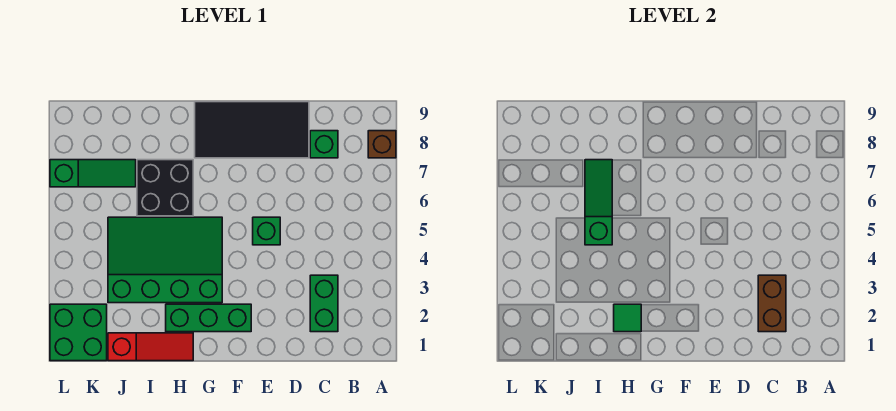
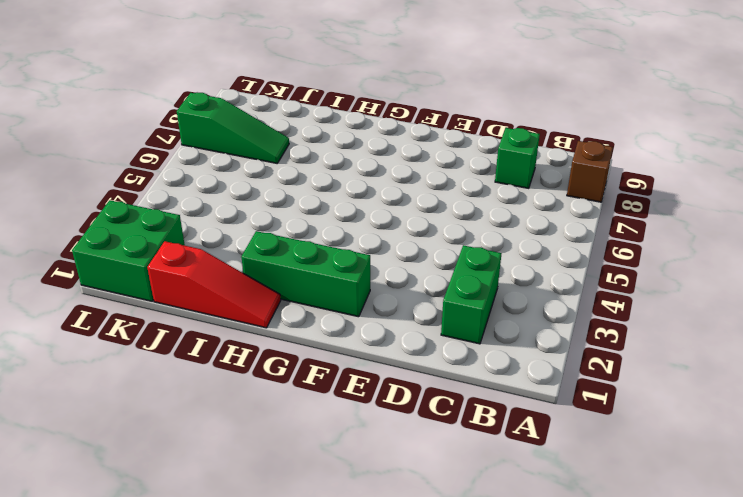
none -> black tile D8:G9 level 1
none -> green brick E5 level 1
none -> green slope G3:J5 level 1 top 3

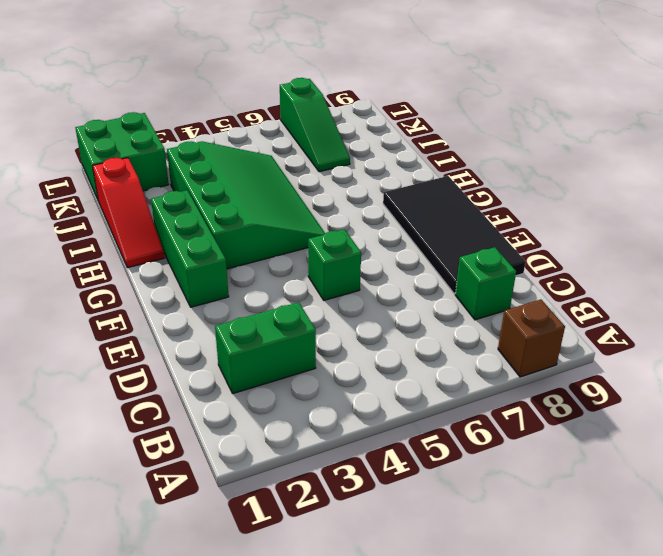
none -> black brick H6:I7 level 1
none -> brown brick C2:C3 level 2
none -> green tile H2 level 2

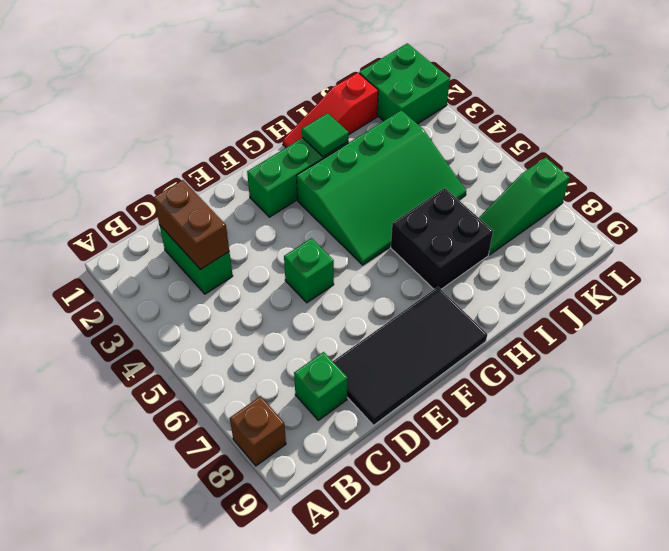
none -> green slope I5:I7 level 2 top 5

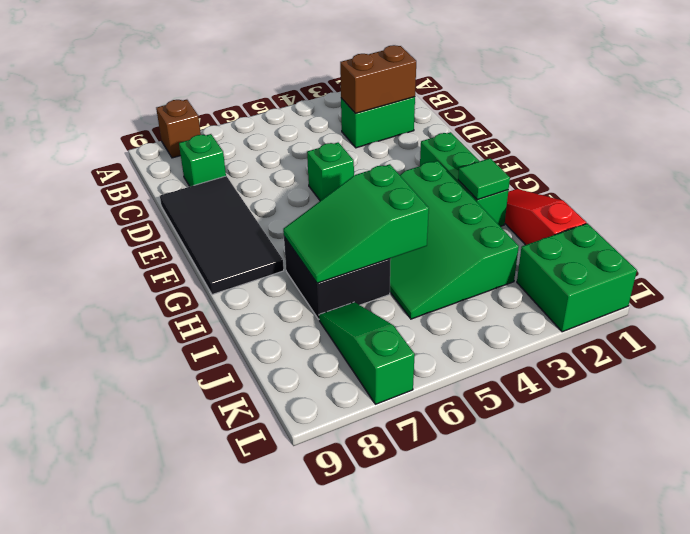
green slope H5:I7 level 2 top 5 -> green slope I5:I7 level 2 top 5

